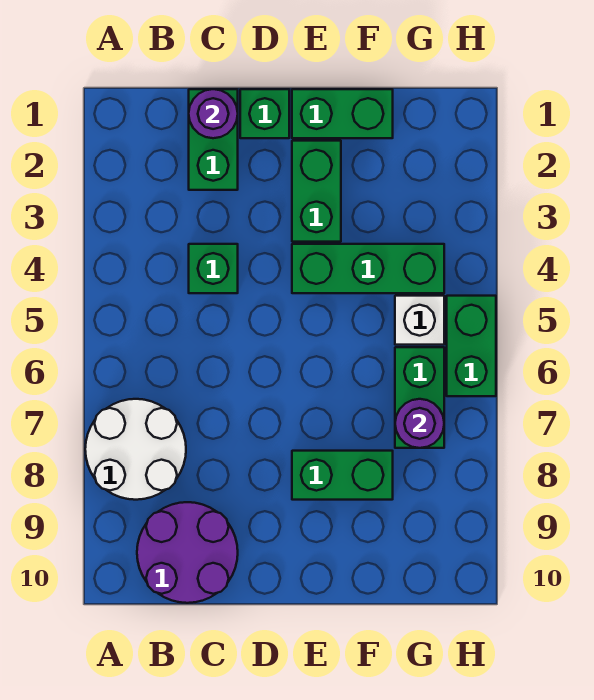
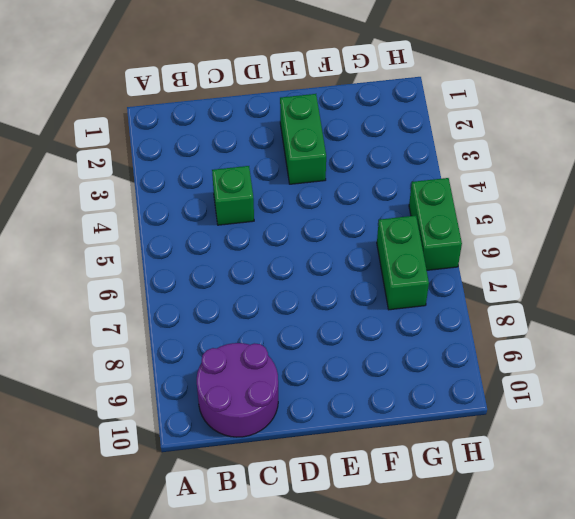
none -> white round brick A7:B8 level 1
none -> green brick C1:C2 level 1
none -> green brick D1 level 1

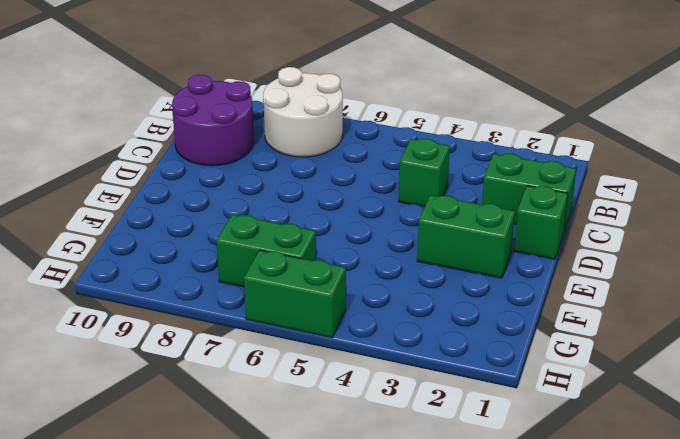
none -> green brick E1:F1 level 1
none -> green brick E4:G4 level 1
none -> green brick E8:F8 level 1

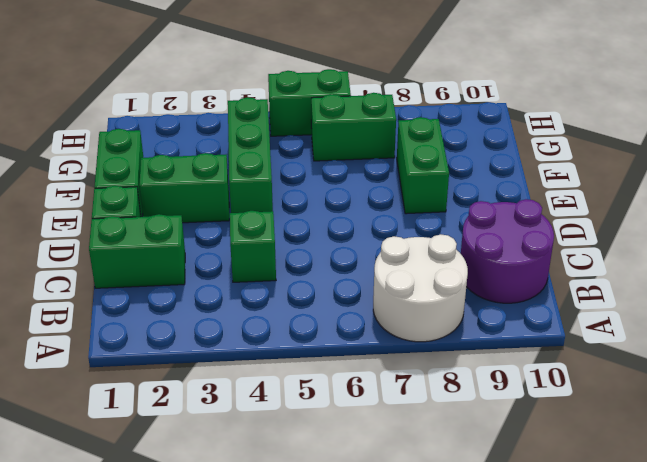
none -> white brick G5 level 1
none -> purple round brick C1 level 2
none -> purple round brick G7 level 2

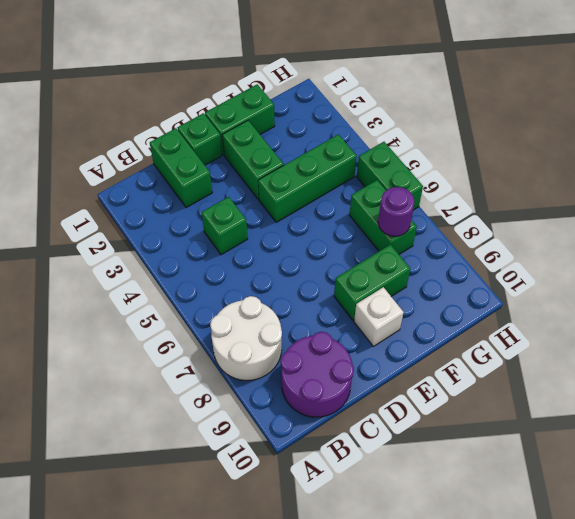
white brick E9 level 1 -> white brick G5 level 1
none -> purple round brick C1 level 2

